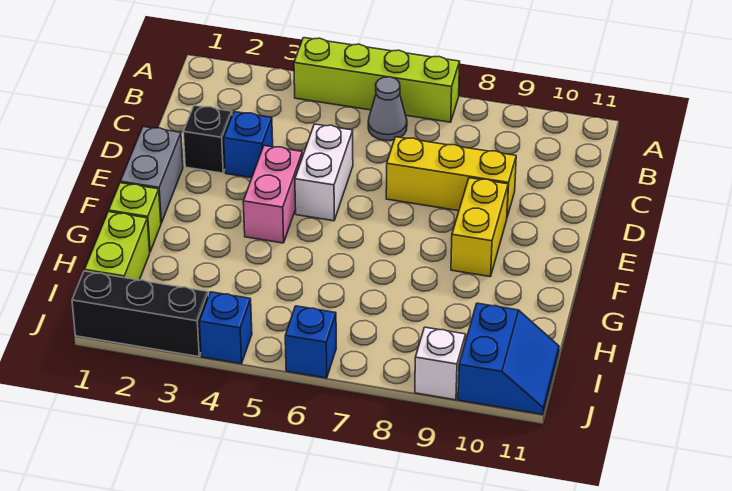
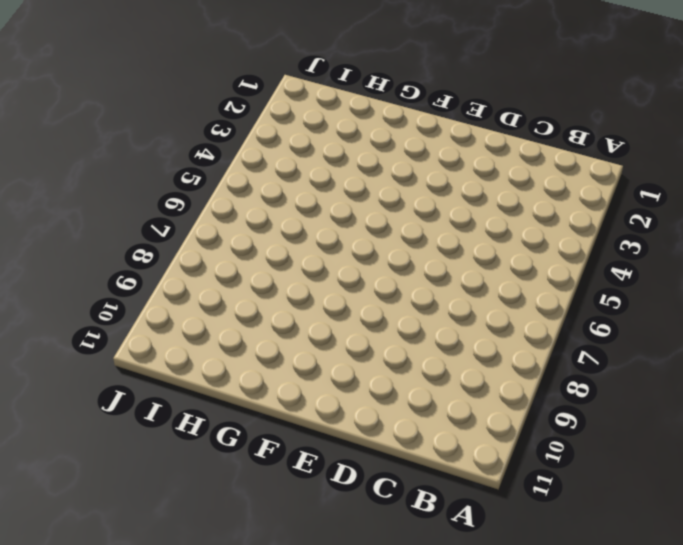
none -> lime brick A4:A7 level 1
none -> grey cone B6 level 1
none -> black brick D2 level 1

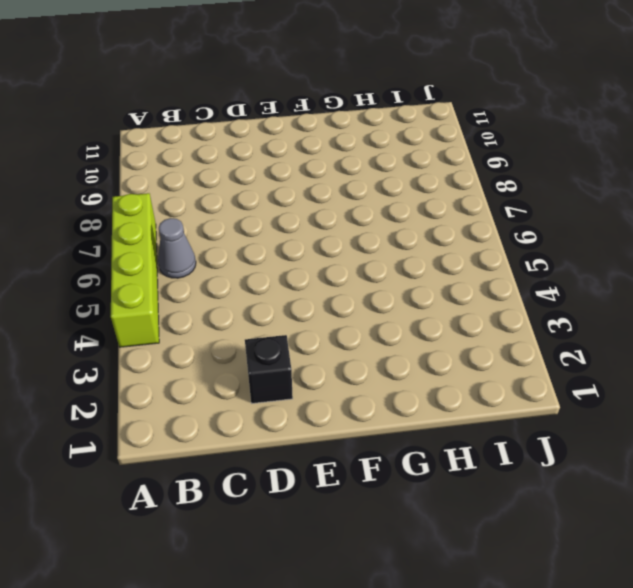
none -> blue brick D3 level 1
none -> white brick D5:E5 level 1
none -> yellow brick D7:D9 level 1

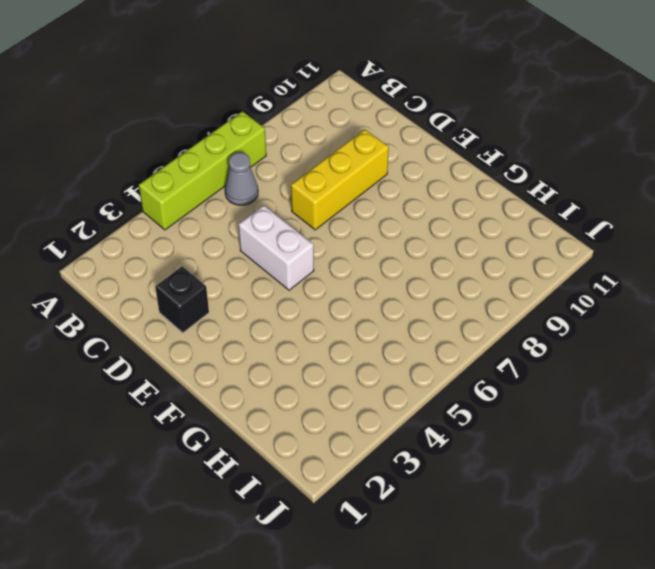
none -> blue brick D3 level 1
none -> grey brick E1:F1 level 1
none -> pink brick E4:F4 level 1

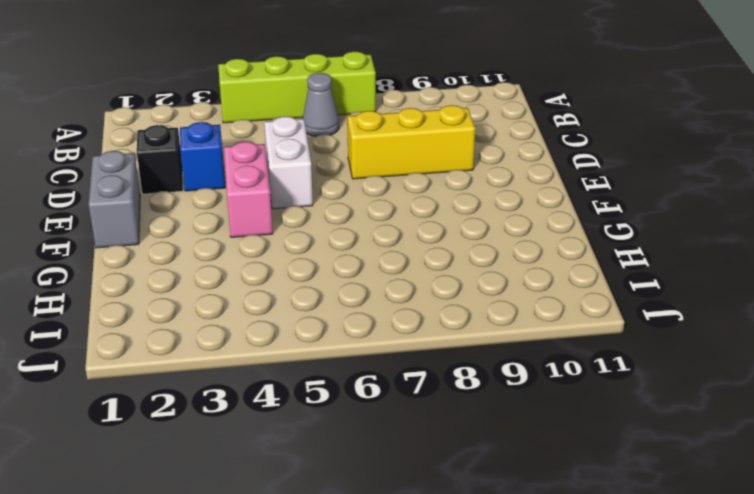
none -> yellow brick E9:F9 level 1
none -> lime brick G1 level 1
none -> lime brick H1:I1 level 1

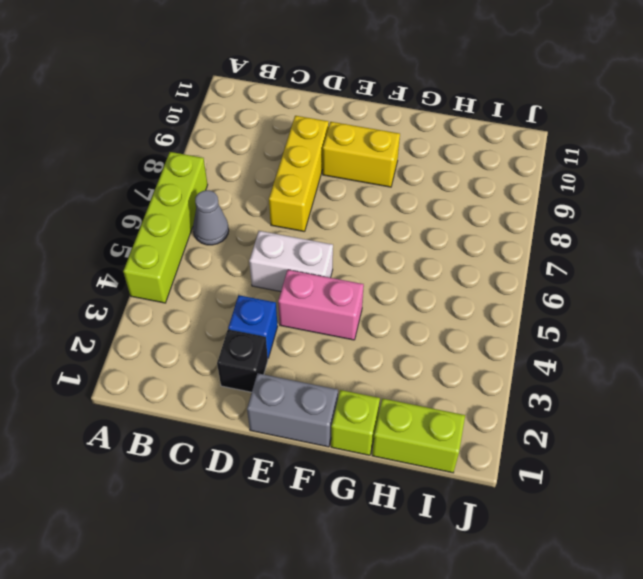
none -> blue slope I10:J11 level 1 top 10
none -> black brick J1:J3 level 1
none -> blue brick J4 level 1

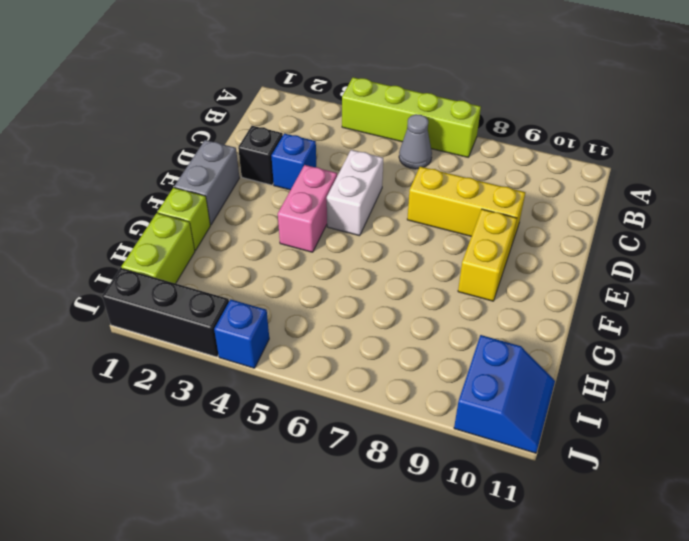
none -> blue brick J6 level 1
none -> white brick J9 level 1

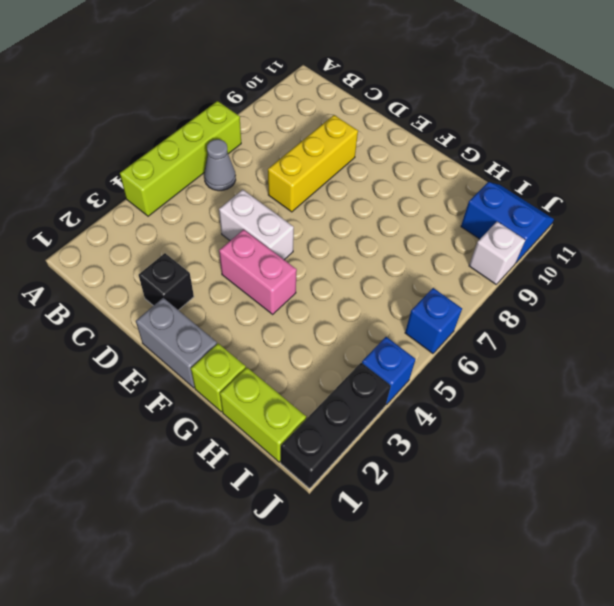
none -> blue brick D3 level 1
none -> yellow brick E9:F9 level 1

